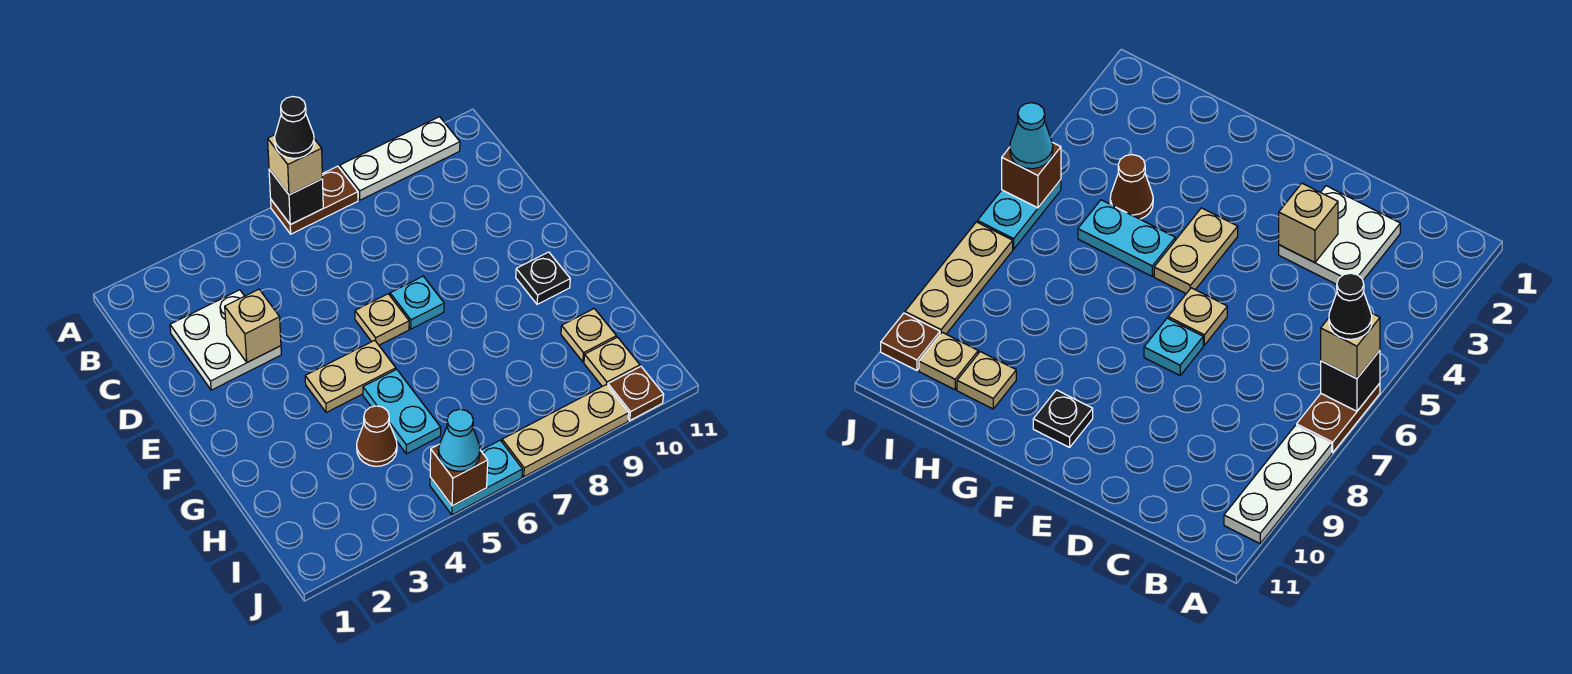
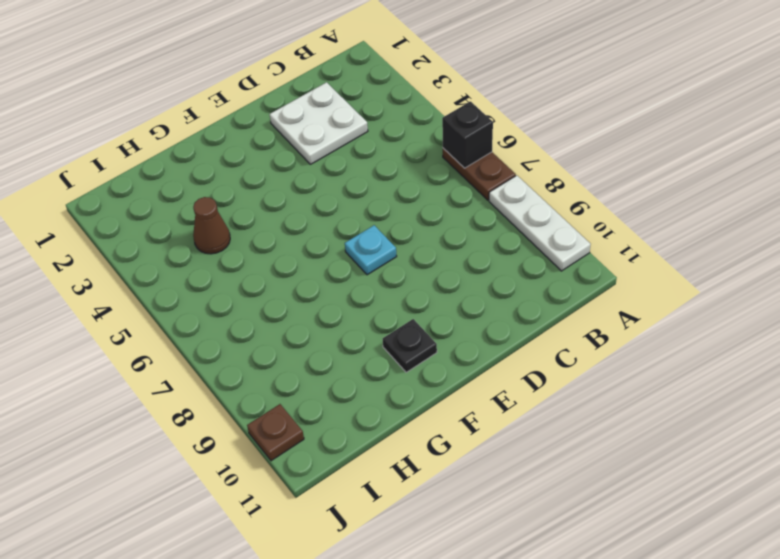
none -> tan plate E6 level 1
none -> tan plate F4:F5 level 1
none -> cyan plate G5:H5 level 1

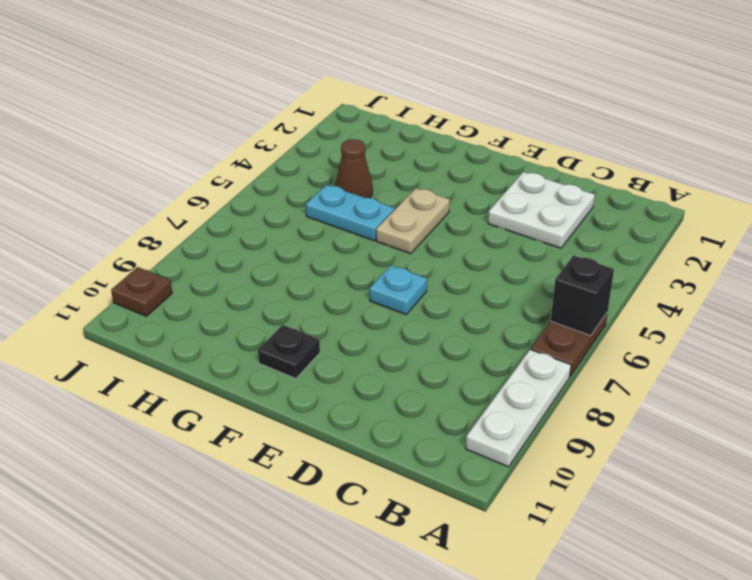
none -> tan plate E6 level 1
none -> tan plate H10 level 1
none -> tan plate I10 level 1

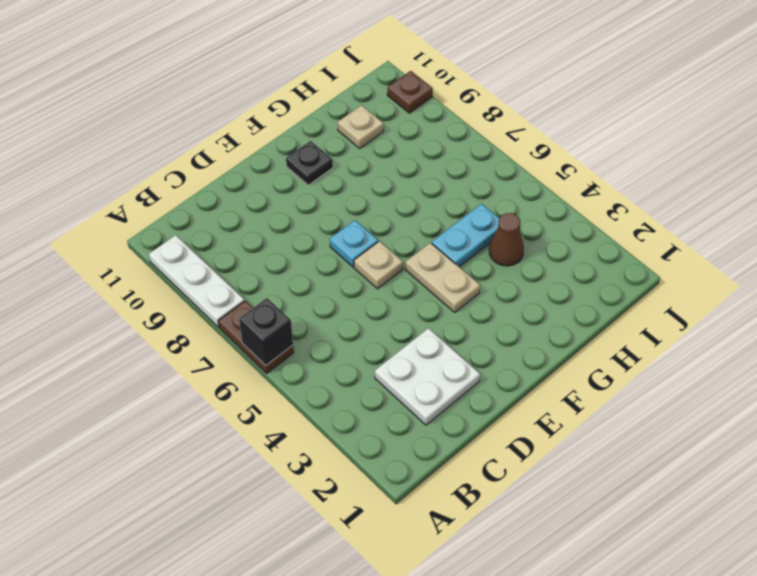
none -> tan plate I10 level 1
none -> cyan plate J5:J6 level 1
none -> tan plate J7:J9 level 1

